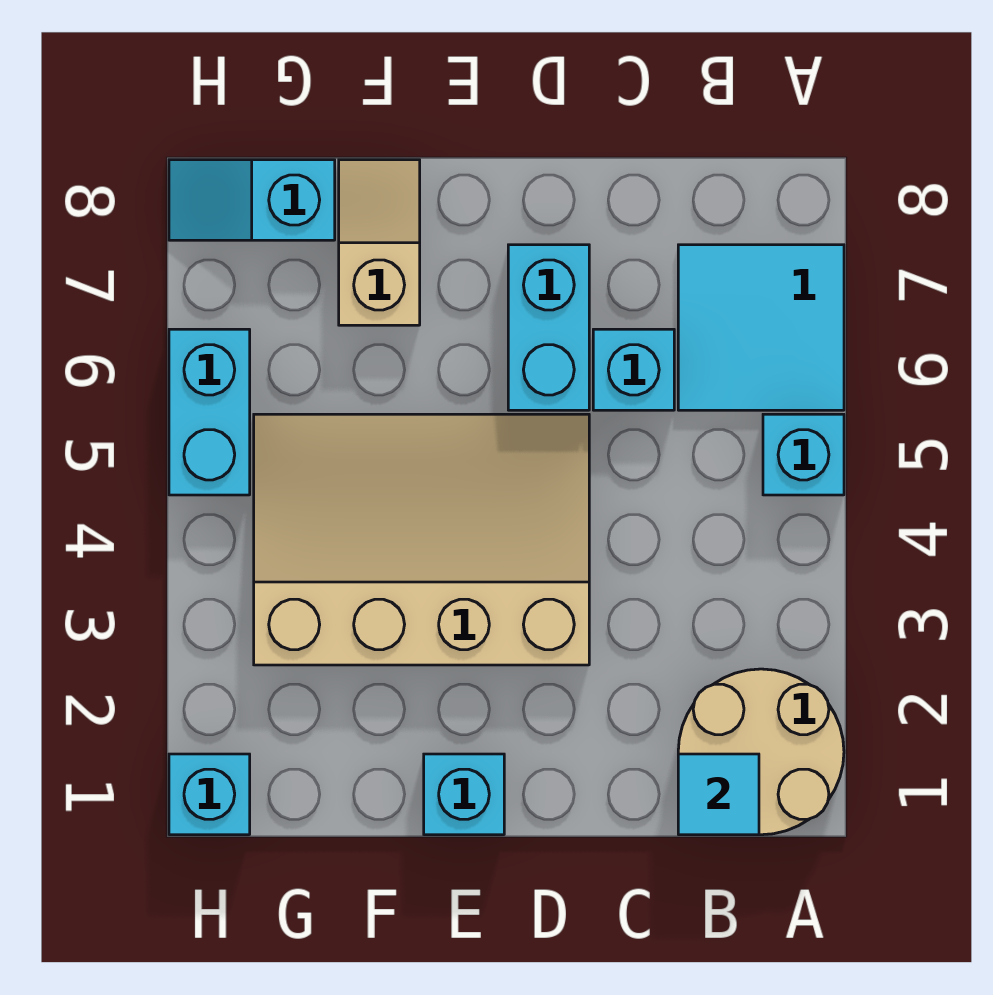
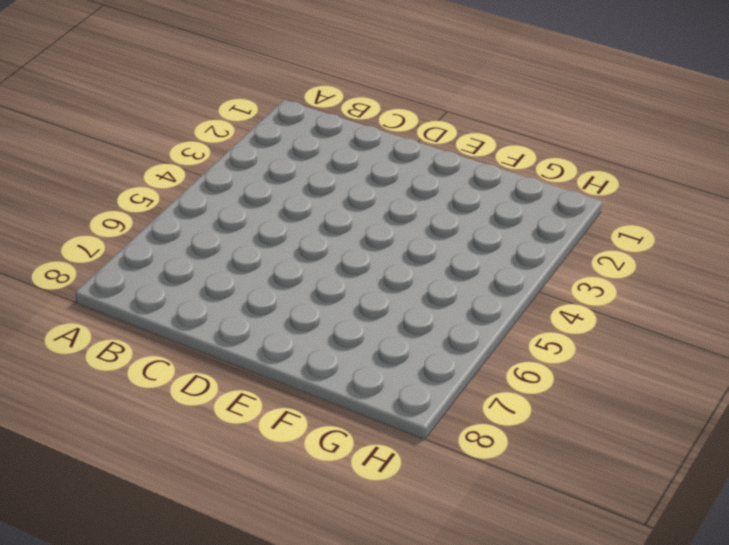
none -> tan round brick A1:B2 level 1
none -> cyan brick A5 level 1
none -> cyan tile A6:B7 level 1

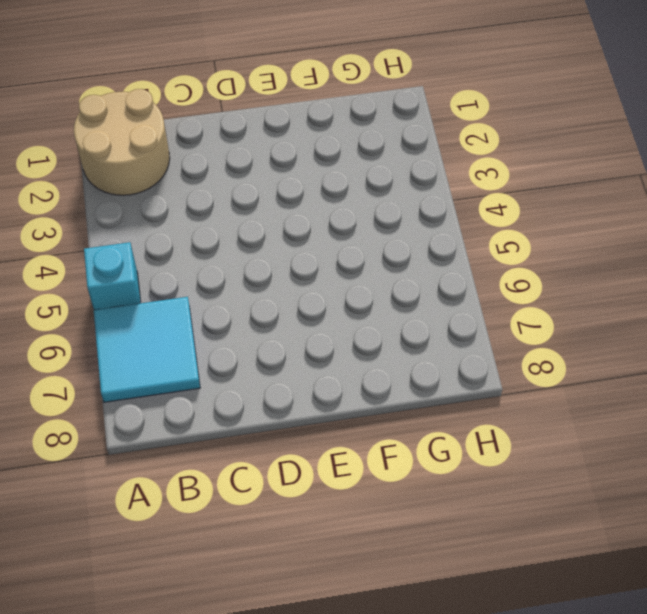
none -> cyan brick C6 level 1
none -> tan slope D3:G5 level 1 top 3
none -> cyan brick D6:D7 level 1

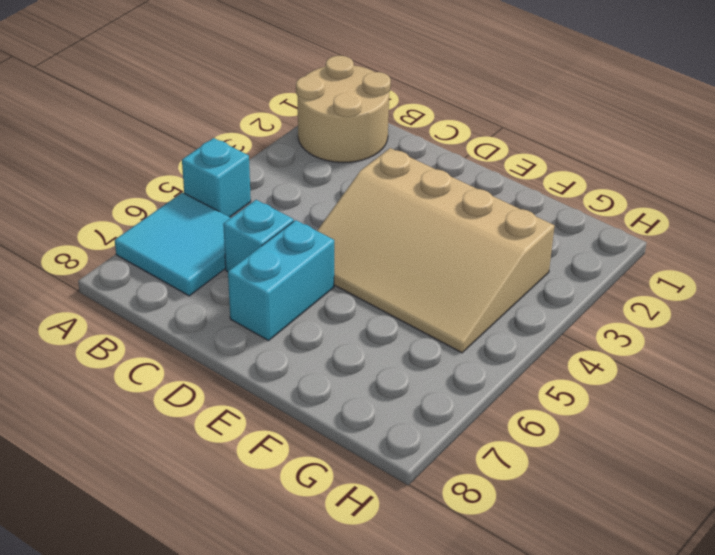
none -> cyan brick E1 level 1
none -> tan slope F7:F8 level 1 top 7
none -> cyan slope G8:H8 level 1 top G

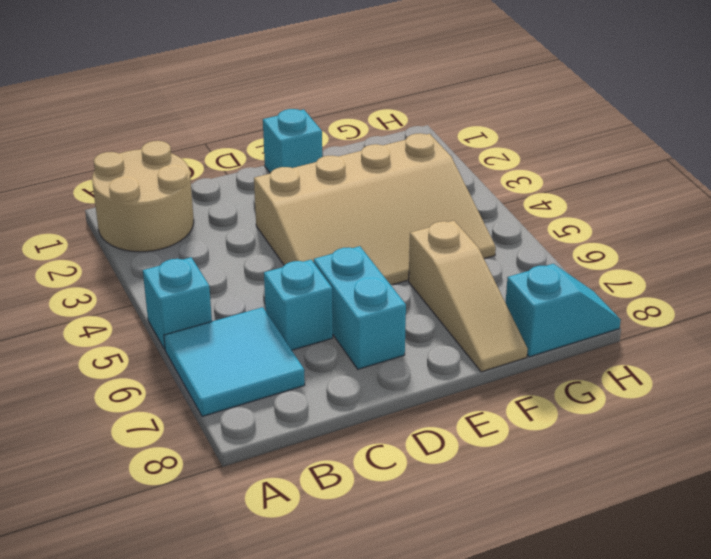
tan slope F6:F8 level 1 top 6 -> tan slope F7:F8 level 1 top 7
none -> cyan brick H1 level 1
none -> cyan brick H5:H6 level 1
none -> cyan tile B1 level 2

